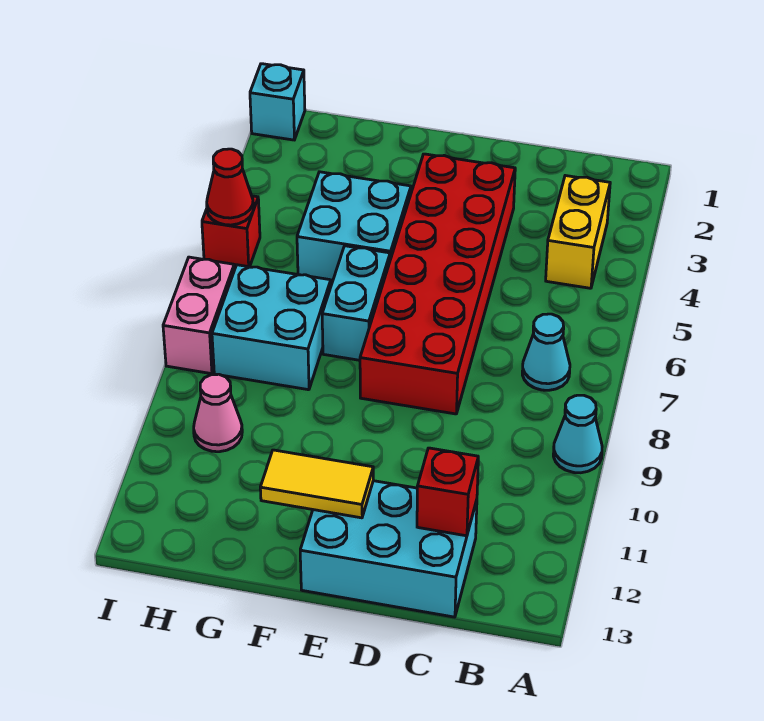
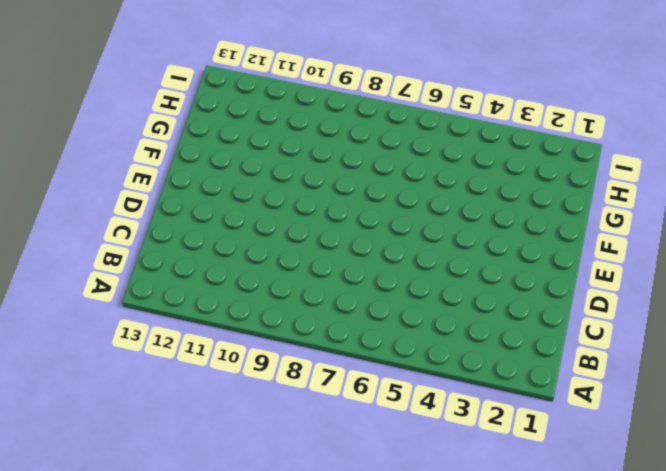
none -> cyan cone A9 level 1
none -> yellow brick B3:B4 level 1
none -> cyan cone B7 level 1

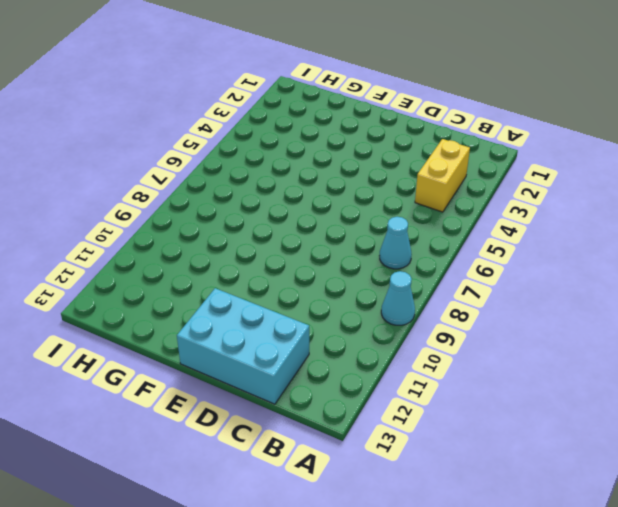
none -> red brick D3:E8 level 1
none -> cyan brick F4:G5 level 1
none -> cyan brick F6:F7 level 1

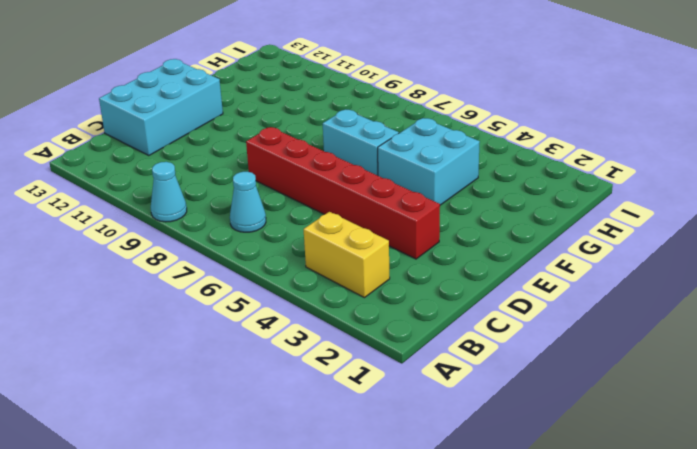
red brick D3:D8 level 1 -> red brick D3:E8 level 1
none -> cyan brick G7:H8 level 1
none -> pink cone H10 level 1
none -> cyan brick I1 level 1

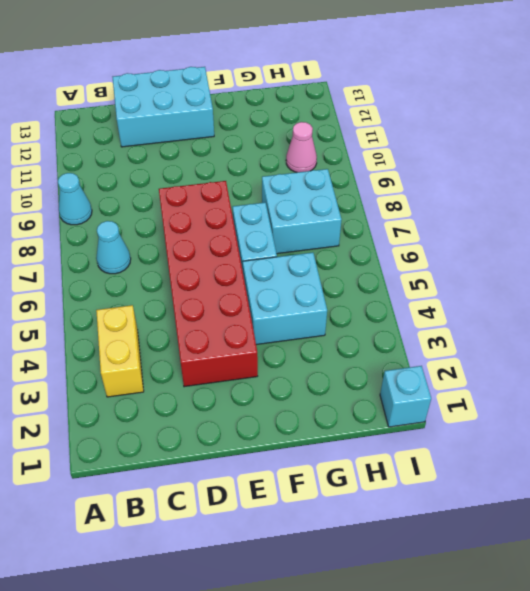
none -> red brick I5 level 1
none -> pink brick I7:I8 level 1
none -> red brick C12 level 2

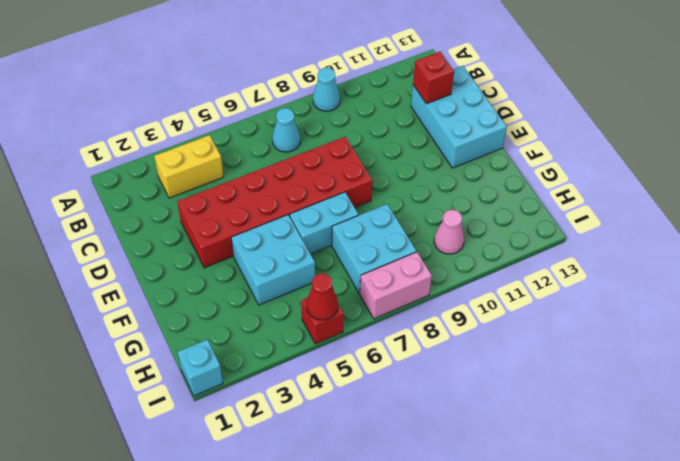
none -> yellow tile E12:F12 level 2

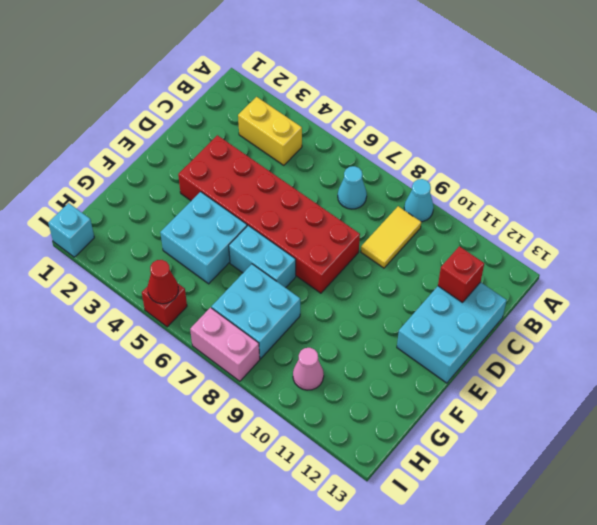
yellow tile B9:C9 level 1 -> yellow tile E12:F12 level 2

